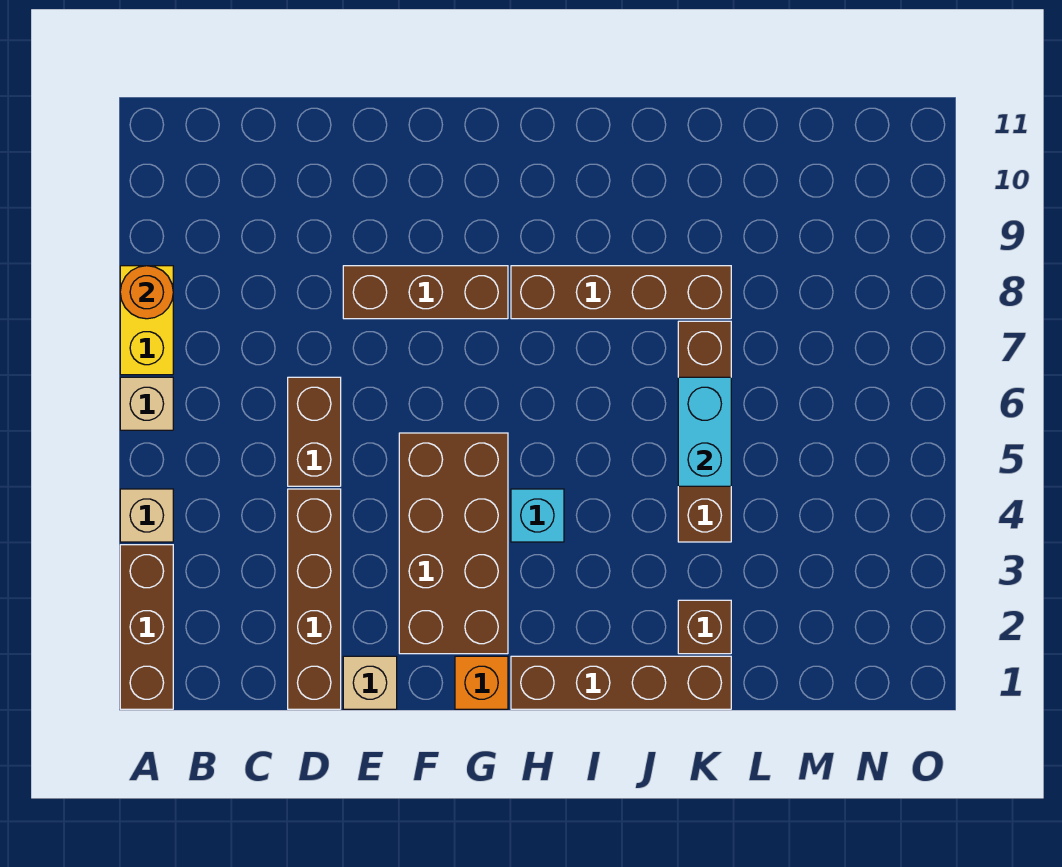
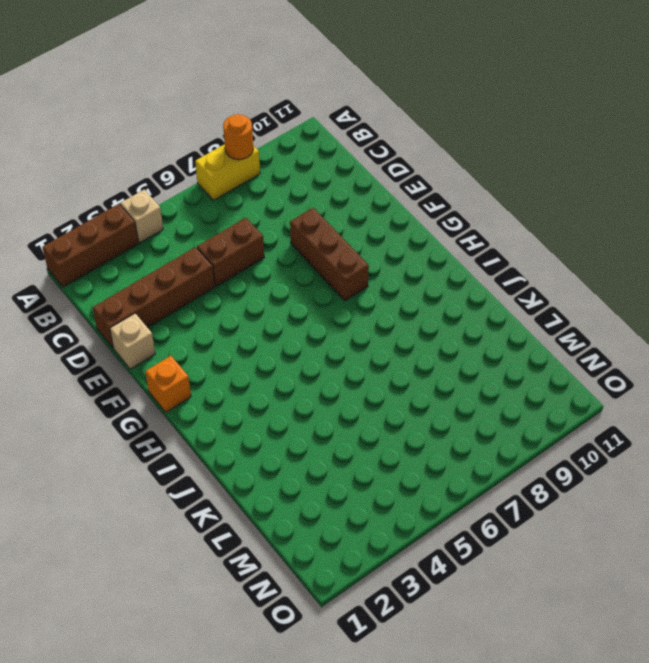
none -> tan brick A6 level 1
none -> brown brick F2:G5 level 1
none -> brown brick H1:K1 level 1

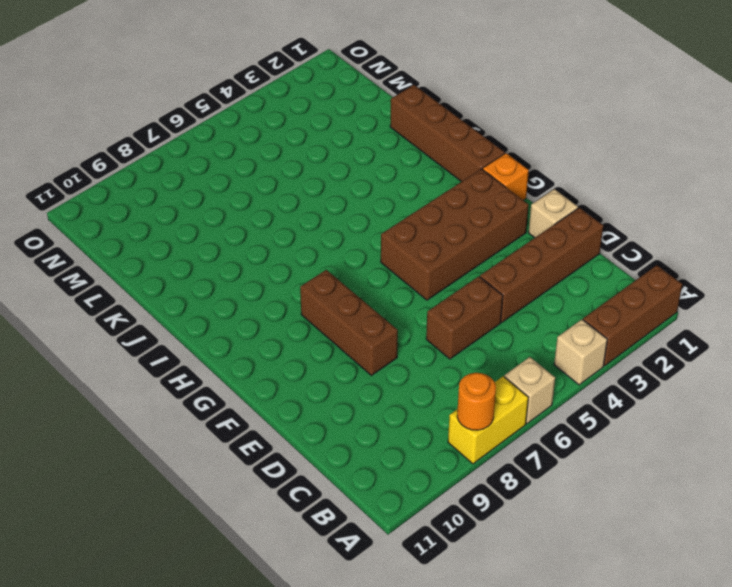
none -> cyan brick H4 level 1
none -> brown brick H8:K8 level 1
none -> brown brick K2 level 1

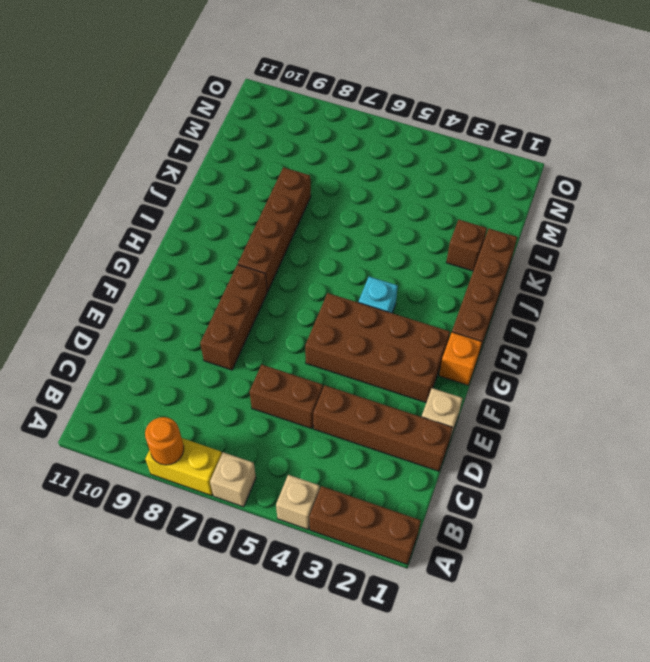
none -> brown brick K4:K7 level 1
none -> cyan brick K5:K6 level 2

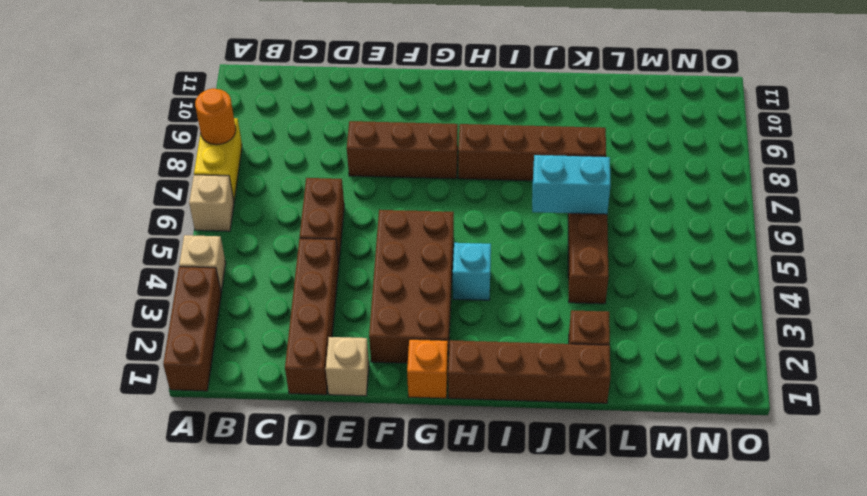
cyan brick J6:K6 level 2 -> cyan brick K5:K6 level 2

